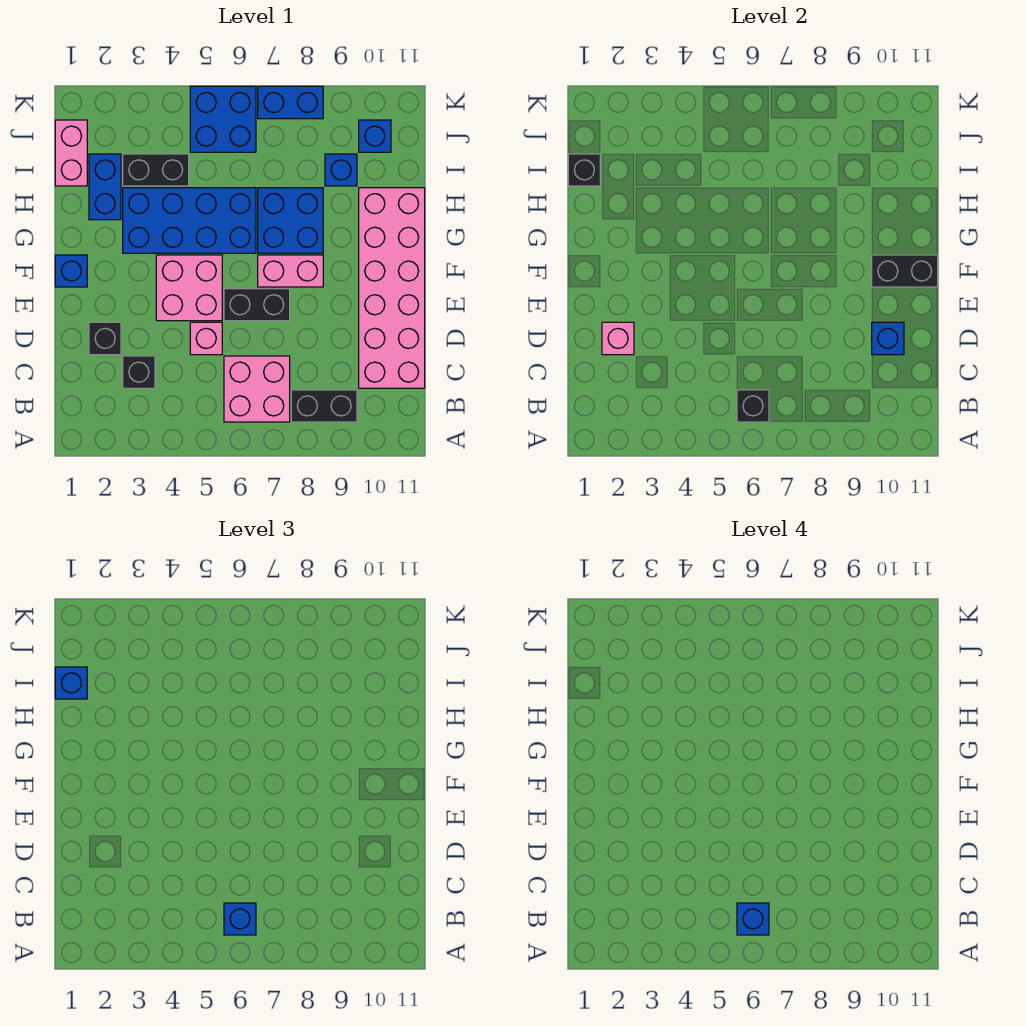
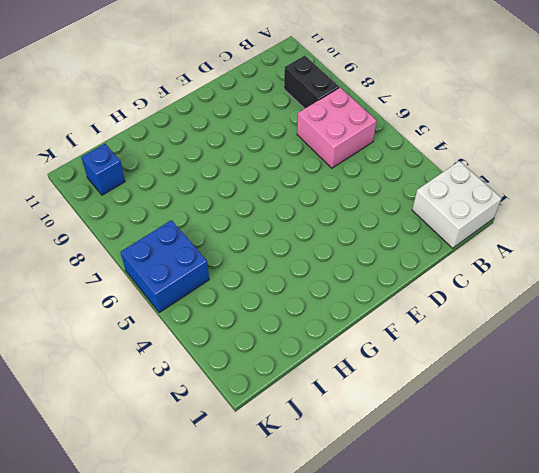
white brick A1:B2 level 1 -> none
none -> black brick C3 level 1
none -> pink brick C10:H11 level 1
none -> black brick D2 level 1

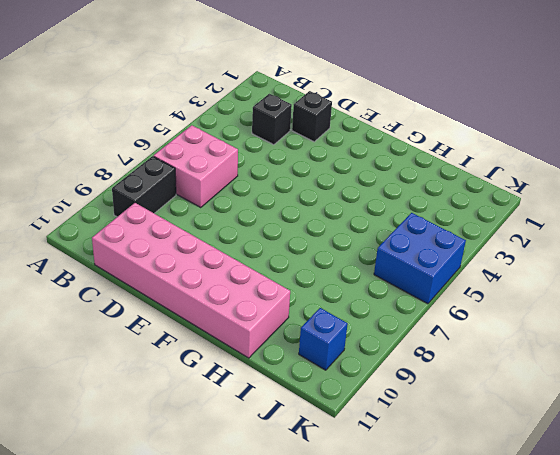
none -> pink brick D5 level 1
none -> pink brick E4:F5 level 1
none -> black brick E6:E7 level 1

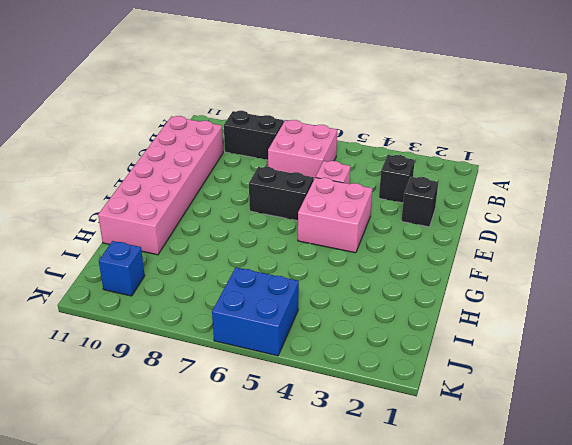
none -> blue brick F1 level 1
none -> pink brick F7:F8 level 1
none -> blue brick G3:H6 level 1

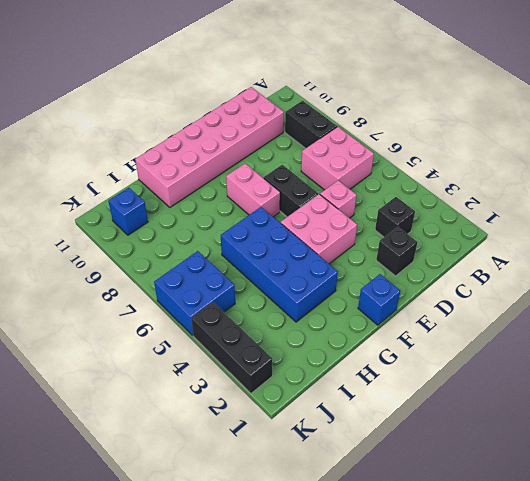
black brick K2:K4 level 1 -> none
none -> blue brick G7:H8 level 1
none -> blue brick H2:I2 level 1
none -> pink brick I1:J1 level 1

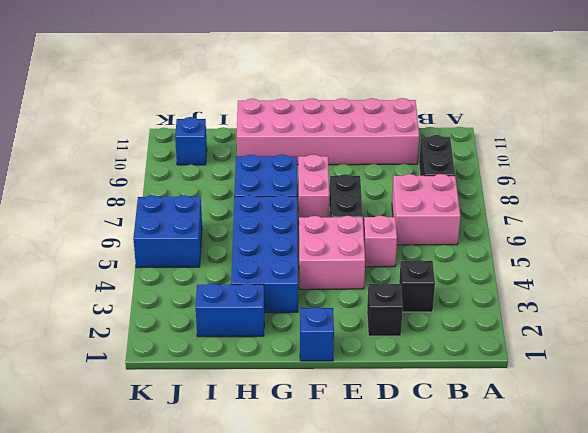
none -> pink brick I1:J1 level 1
none -> black brick I3:I4 level 1
none -> blue brick I9 level 1

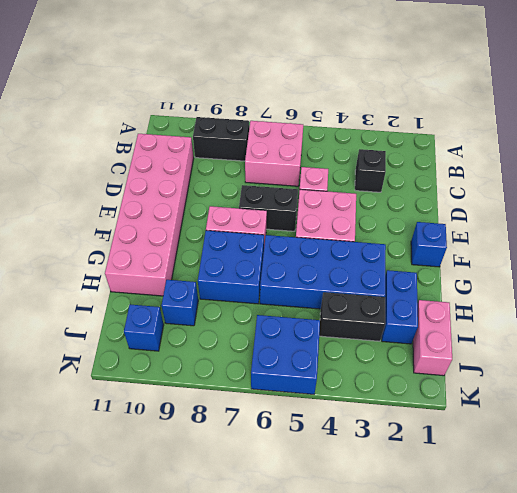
none -> black brick D2 level 1
none -> blue brick K7:K8 level 1
none -> black brick B6 level 2

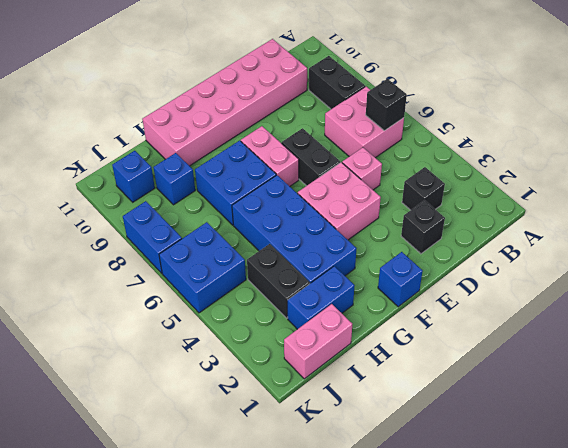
none -> pink brick D2 level 2
none -> blue brick D10 level 2
none -> black brick F10:F11 level 2

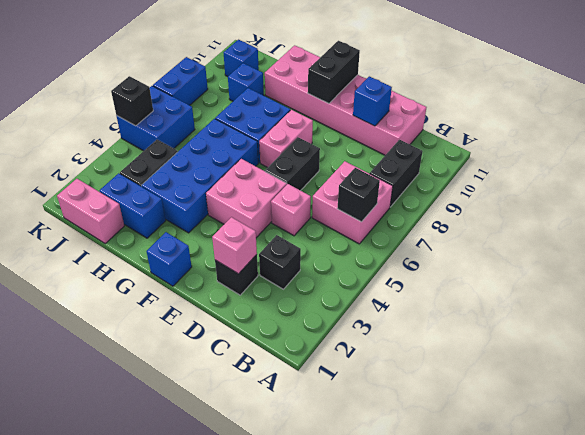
black brick K5 level 2 -> black brick I1 level 2
none -> blue brick B6 level 3
none -> blue brick I1 level 3
none -> blue brick B6 level 4

